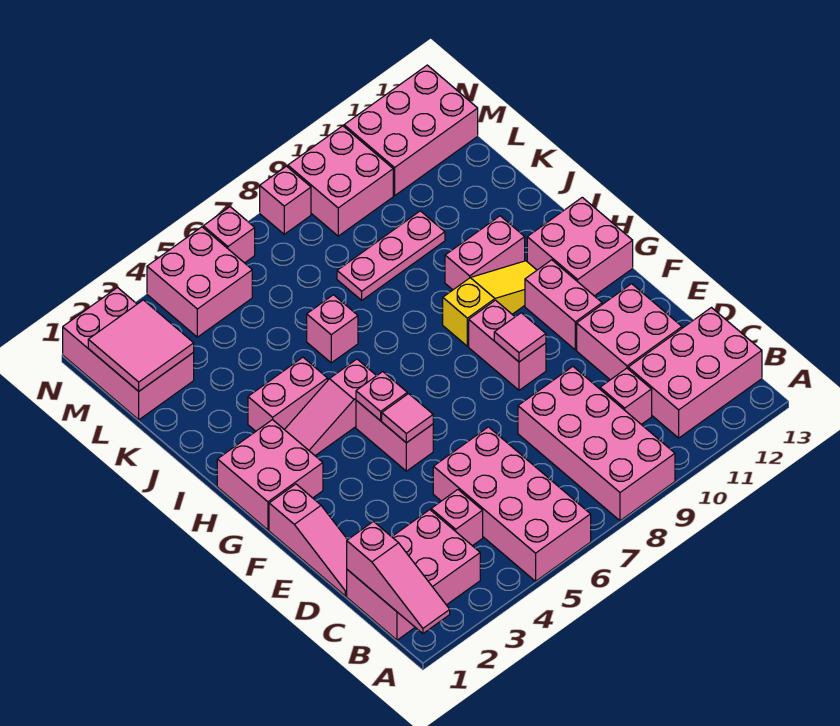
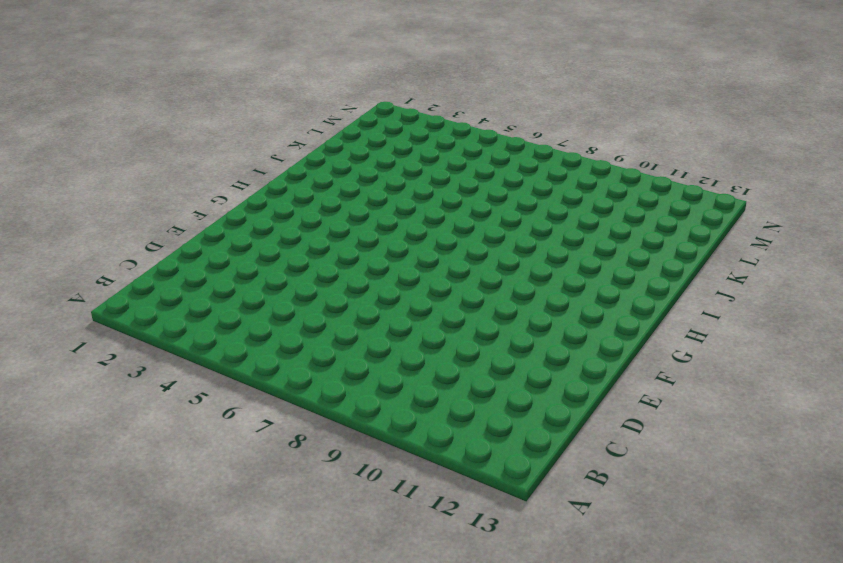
none -> pink brick A5:D6 level 1
none -> pink brick A8:D9 level 1
none -> pink brick B1:C3 level 1
none -> pink brick B11:C13 level 1

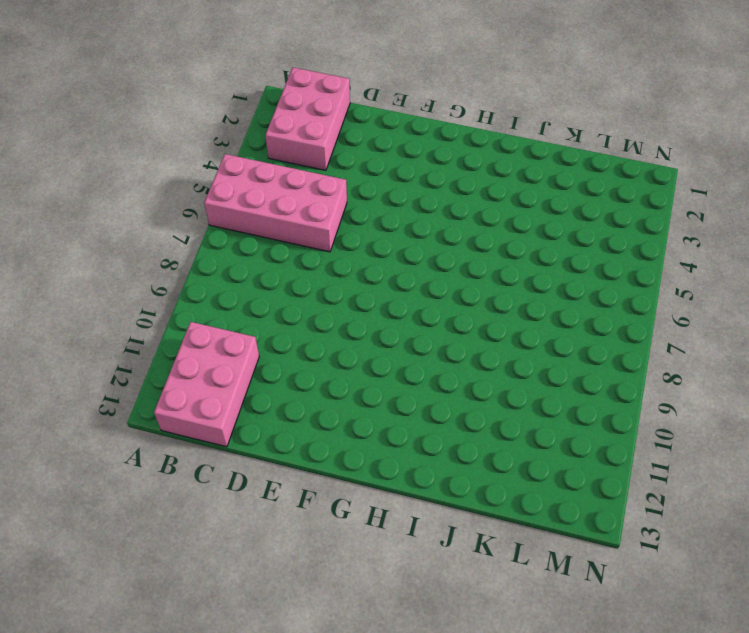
none -> pink brick A8:D9 level 1
none -> pink brick C4 level 1
none -> pink brick C10 level 1
none -> pink slope D1:F1 level 1 top F

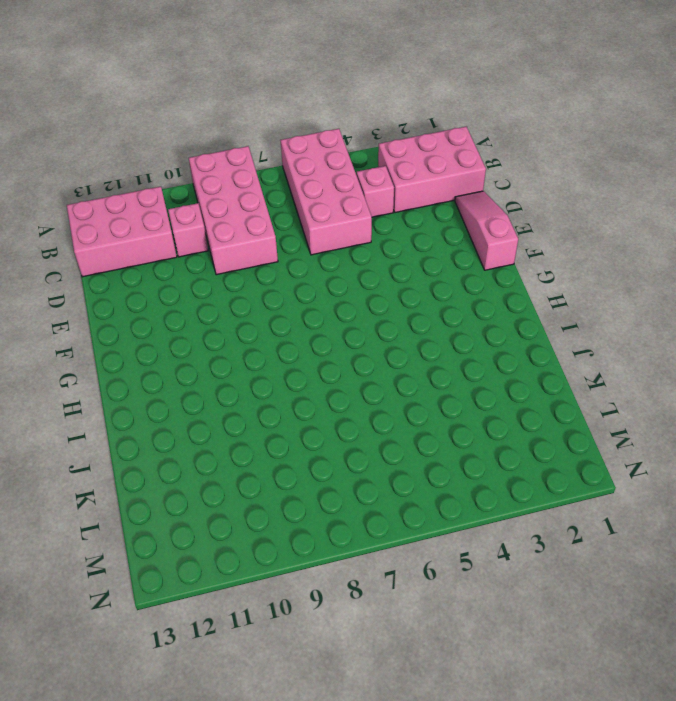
none -> pink brick D11:E12 level 1
none -> pink brick F5:G5 level 1
none -> pink brick F9:G9 level 1
none -> pink brick F11:G11 level 1

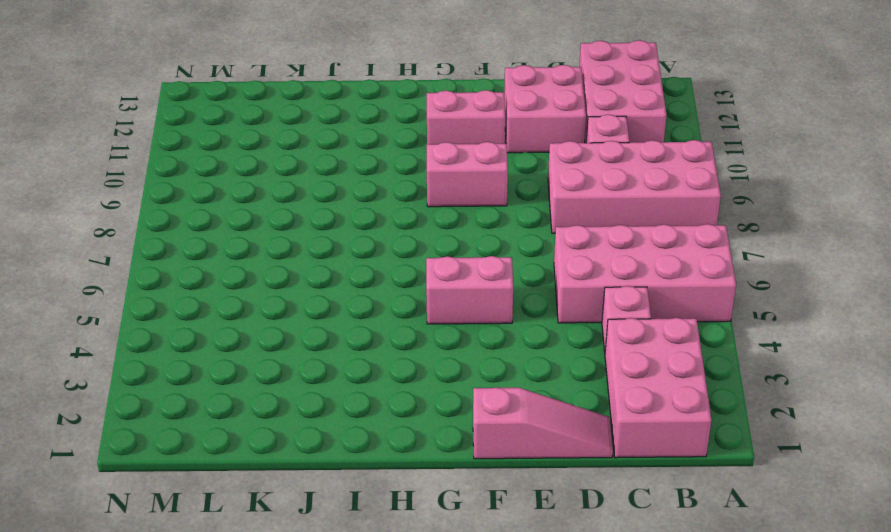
none -> pink brick G1:H2 level 1
none -> pink brick G12:H13 level 1
none -> pink slope H3:H5 level 1 top 5
none -> yellow slope H9:H11 level 1 top 9

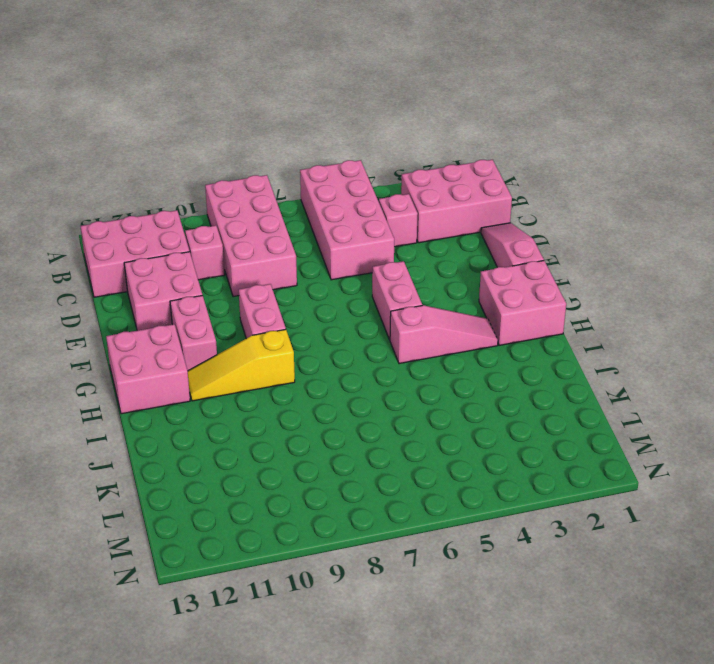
none -> pink brick I3:I4 level 1
none -> pink brick I10:I11 level 1
none -> pink brick J6 level 1
none -> pink plate K8:K10 level 1

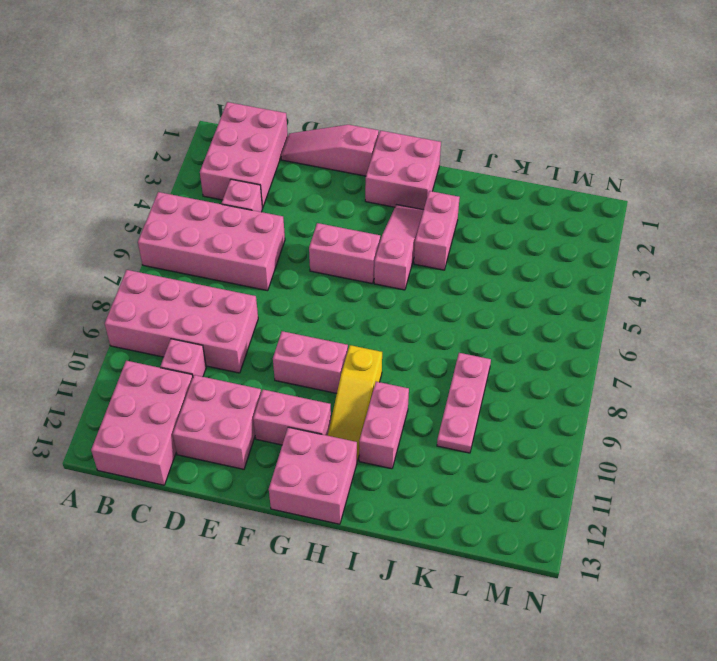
none -> pink brick J6 level 1
none -> pink brick L1:N2 level 1
none -> pink brick M4:N5 level 1
none -> pink brick M9:N10 level 1

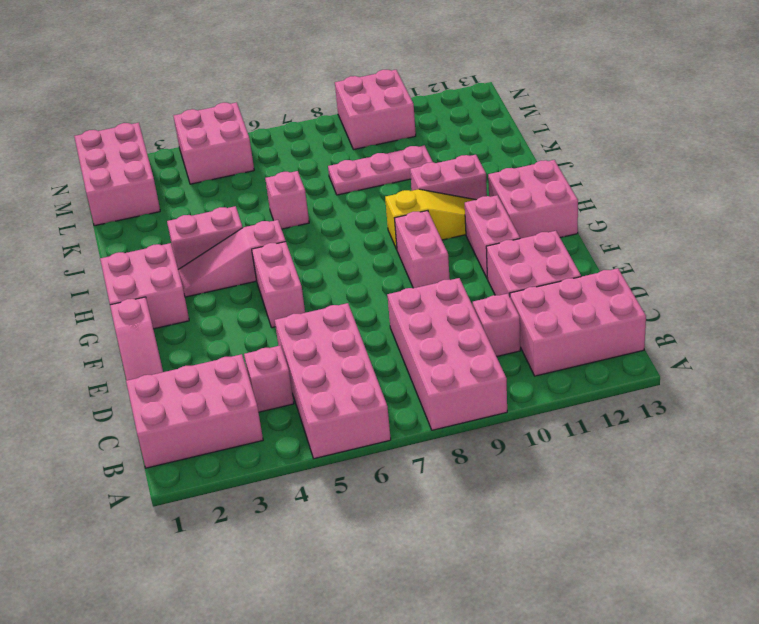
none -> pink brick M11:N13 level 1
none -> pink brick N6 level 1
none -> pink brick N8 level 1
none -> pink slope A1:C1 level 2 top C

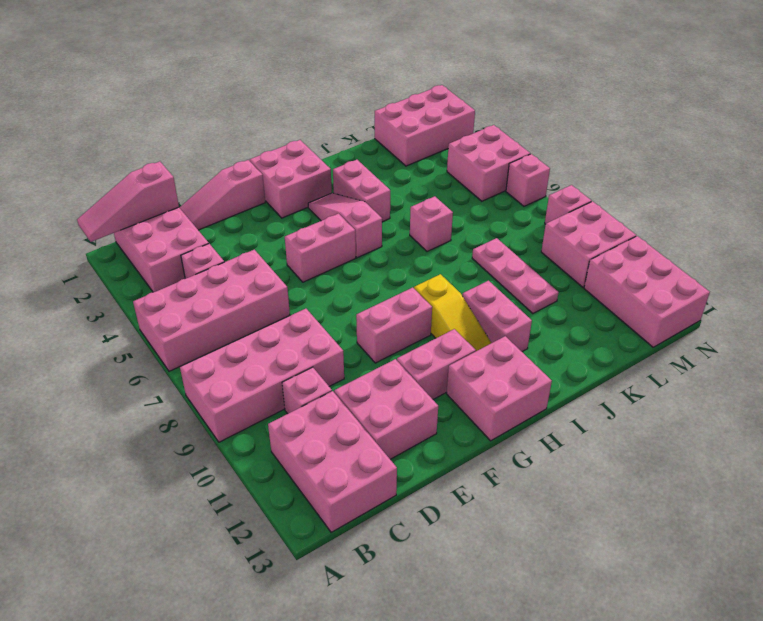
none -> pink tile F5 level 2
none -> pink tile F9 level 2
none -> pink plate G5 level 2
none -> pink tile L1:M2 level 2

